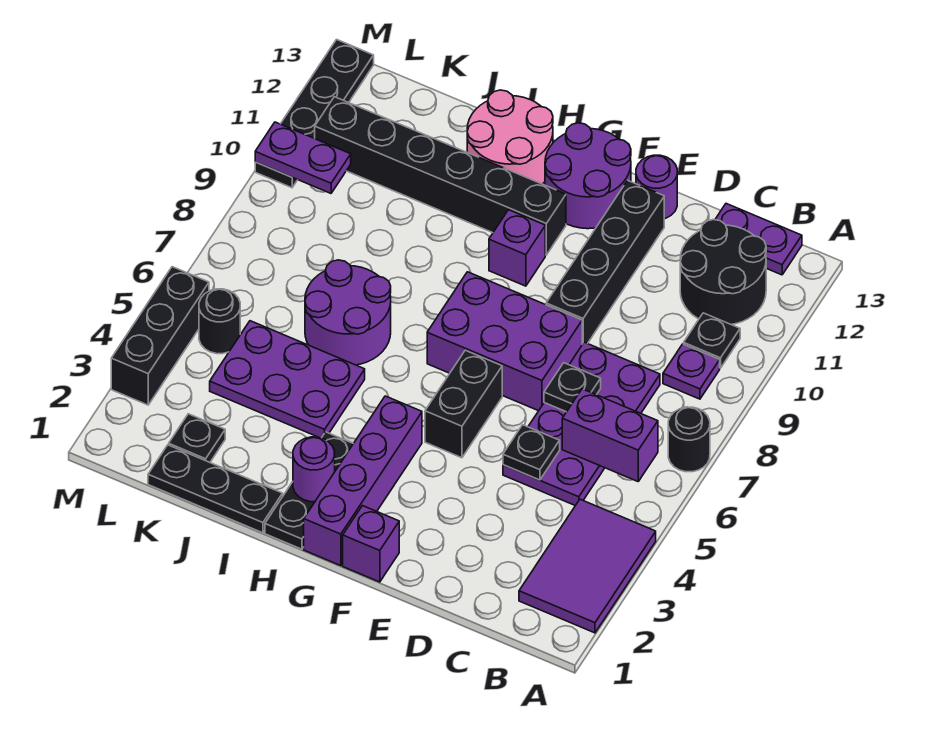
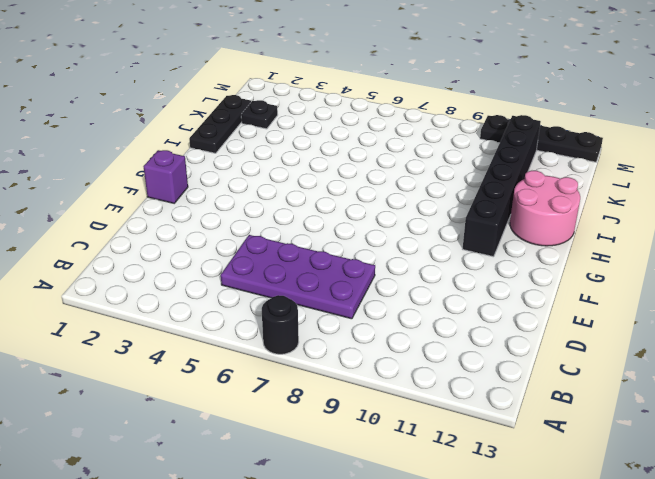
none -> purple tile A2:B4 level 1
none -> purple plate B9 level 1
none -> black plate B10 level 1
none -> black round brick B11:C12 level 1

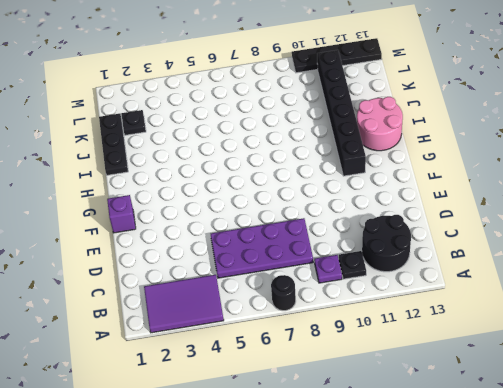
none -> purple plate B13:C13 level 1
none -> purple brick E7:G8 level 1
none -> black brick E9:E12 level 1
none -> purple round brick E13 level 1

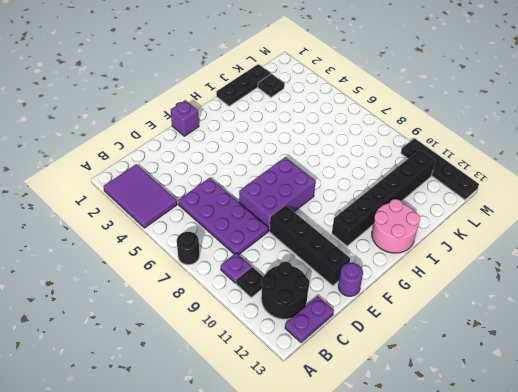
none -> black brick F5:F6 level 1
none -> purple round brick F12:G13 level 1
none -> purple brick G1:G4 level 1
none -> purple brick G10 level 1

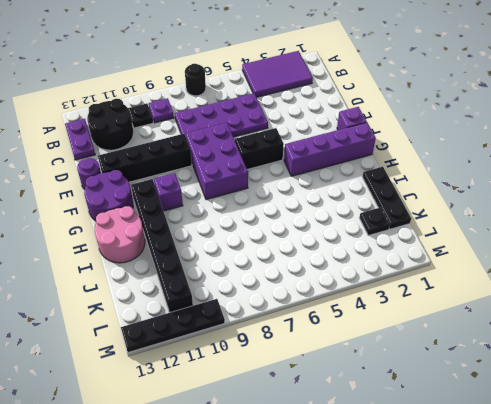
none -> black plate H1:H3 level 1
none -> purple plate I4:K5 level 1
none -> purple round brick I6:J7 level 1
none -> black round brick L5 level 1

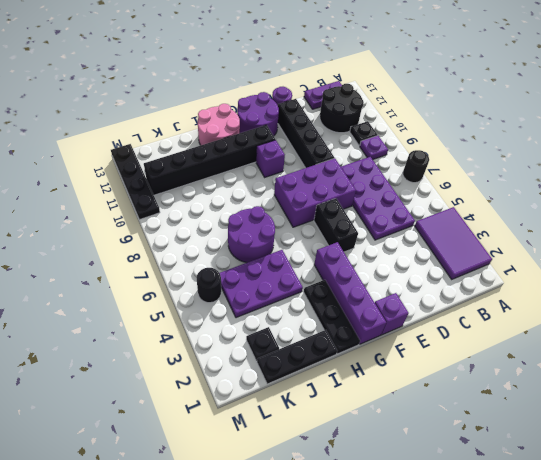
none -> black brick M3:M5 level 1
none -> purple brick B6:C6 level 2
none -> black plate D5 level 2
none -> black plate D7 level 2

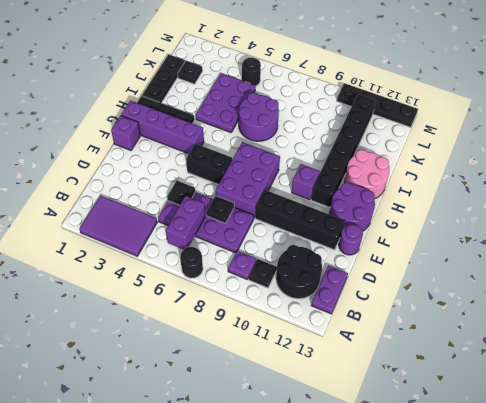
none -> black brick M3:M5 level 1
none -> purple round brick H2 level 2
none -> purple plate L10:M10 level 2

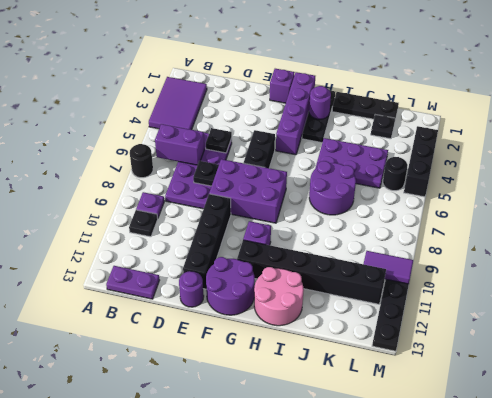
purple tile L10:M10 level 2 -> purple plate L10:M10 level 2
none -> black round brick B11:C12 level 1

